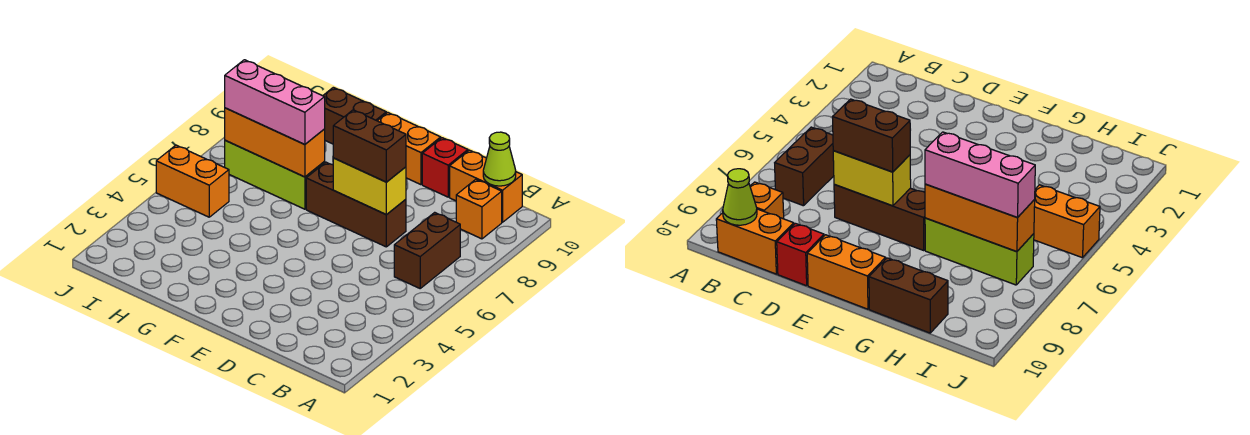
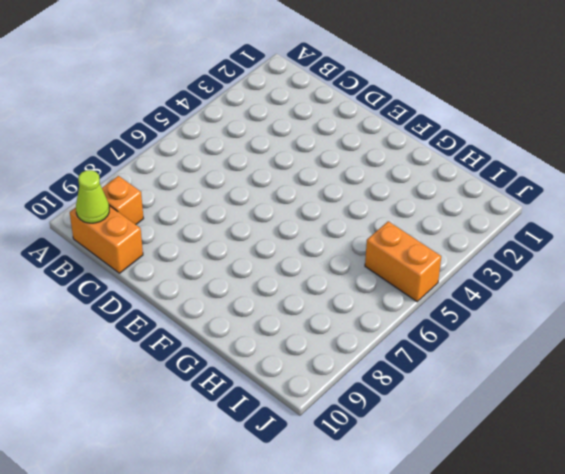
none -> brown brick B6:B7 level 1
none -> brown brick D7:F7 level 1
none -> red brick D10 level 1

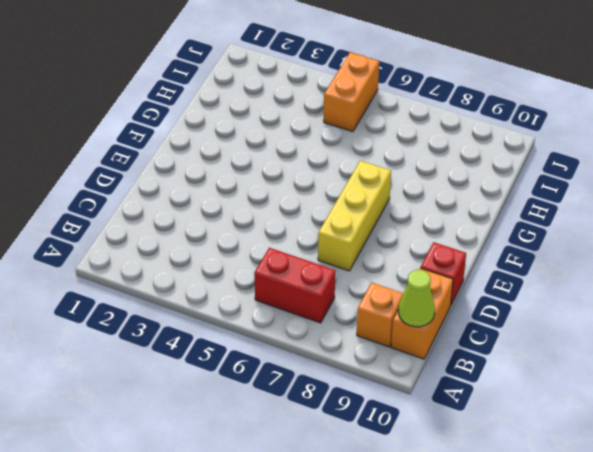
red brick B6:B7 level 1 -> brown brick B6:B7 level 1
yellow brick D7:F7 level 1 -> brown brick D7:F7 level 1
none -> orange brick E10:F10 level 1
none -> lime brick G7:I7 level 1
none -> brown brick G10:H10 level 1

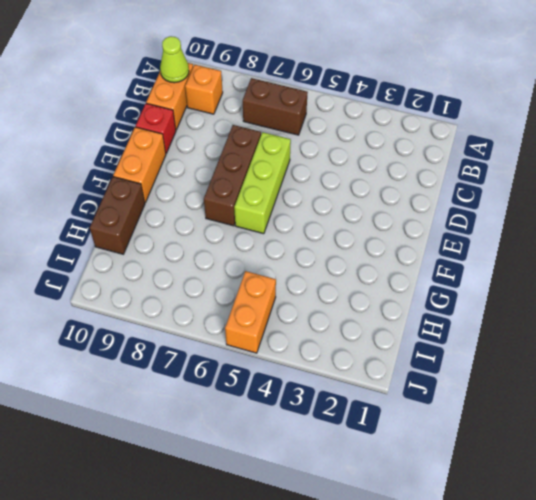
lime brick D6:F6 level 1 -> lime brick G7:I7 level 1
none -> yellow brick D7:E7 level 2
none -> orange brick G7:I7 level 2
none -> brown brick D7:E7 level 3

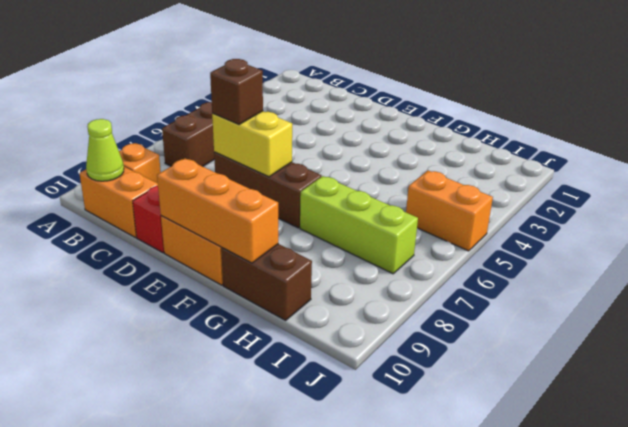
brown brick D7 level 3 -> brown brick D7:E7 level 3
orange brick E10:G10 level 2 -> orange brick G7:I7 level 2
none -> pink brick G7:I7 level 3

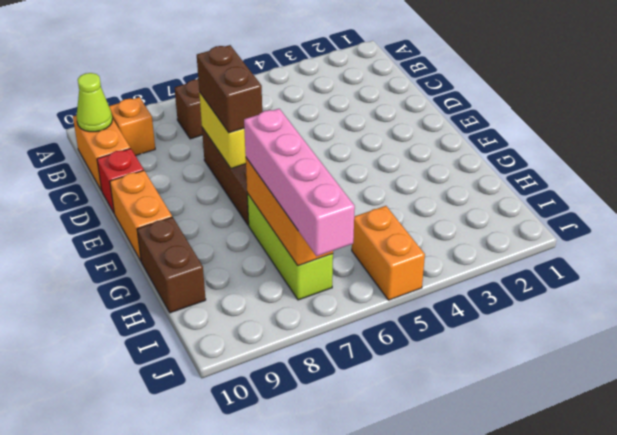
pink brick G7:J7 level 3 -> pink brick G7:I7 level 3

